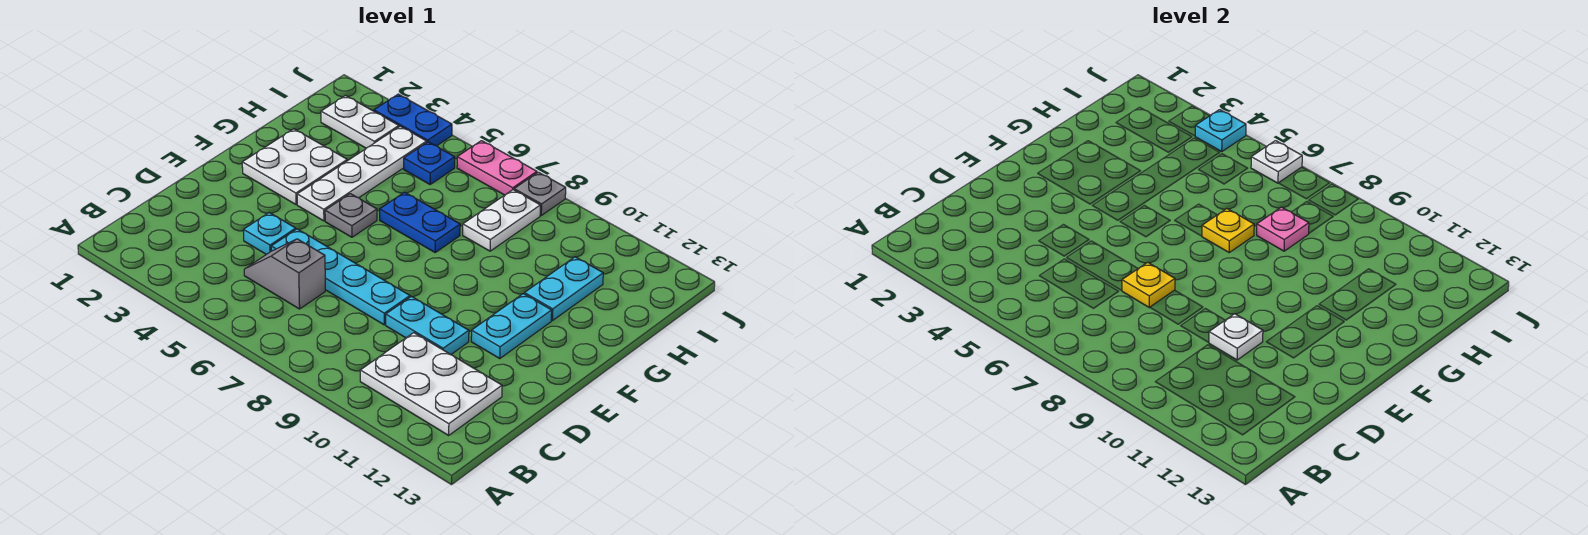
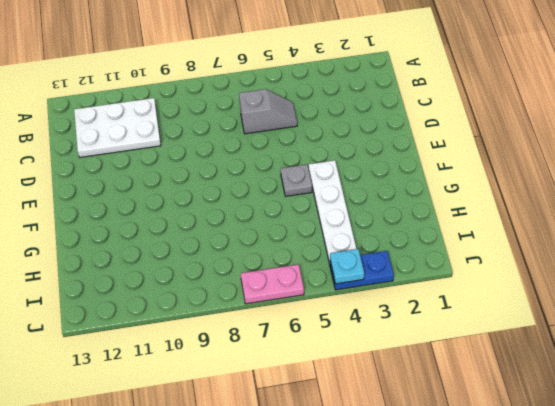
none -> cyan plate D4 level 1
none -> cyan plate D5:D8 level 1
none -> cyan plate D9:D10 level 1

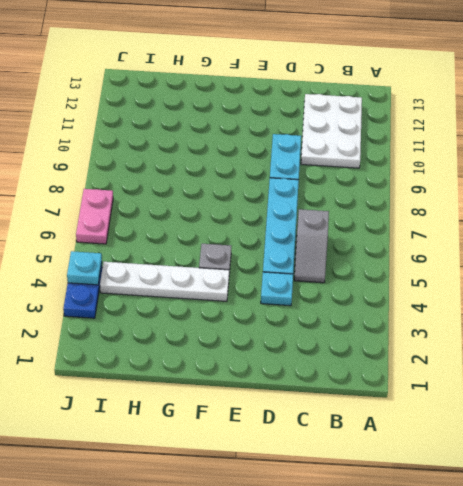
none -> cyan plate E11:F11 level 1
none -> white plate F2:G3 level 1
none -> blue plate G6:G7 level 1

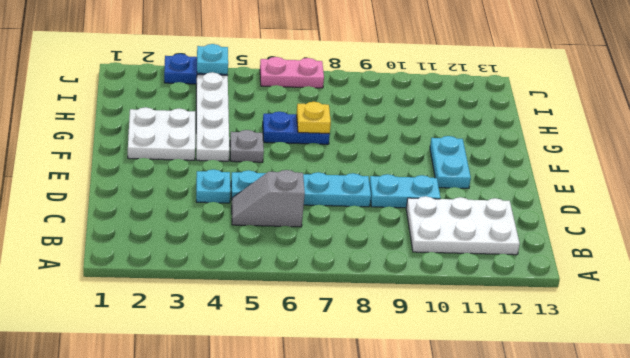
none -> cyan plate G11:H11 level 1
none -> white plate H8:I8 level 1
none -> white plate I2:I3 level 1

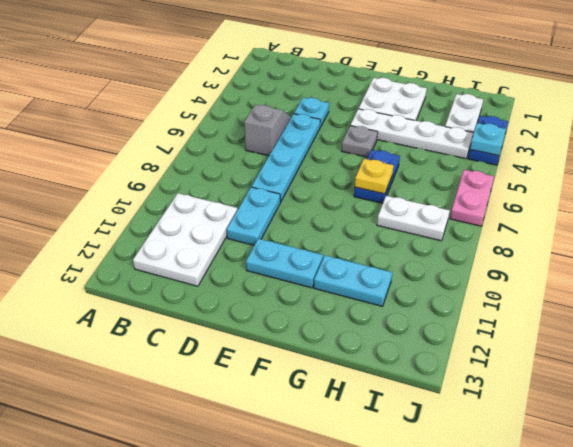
none -> blue plate I5 level 1
none -> grey plate J8 level 1
none -> yellow plate D7 level 2

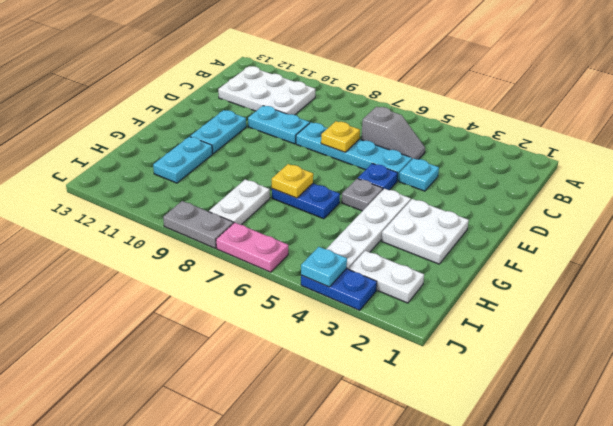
blue plate E5 level 1 -> blue plate I5 level 1
grey plate J8:J9 level 1 -> grey plate J8 level 1
none -> white plate D10 level 2
none -> pink plate H8 level 2
none -> white plate J6 level 2

